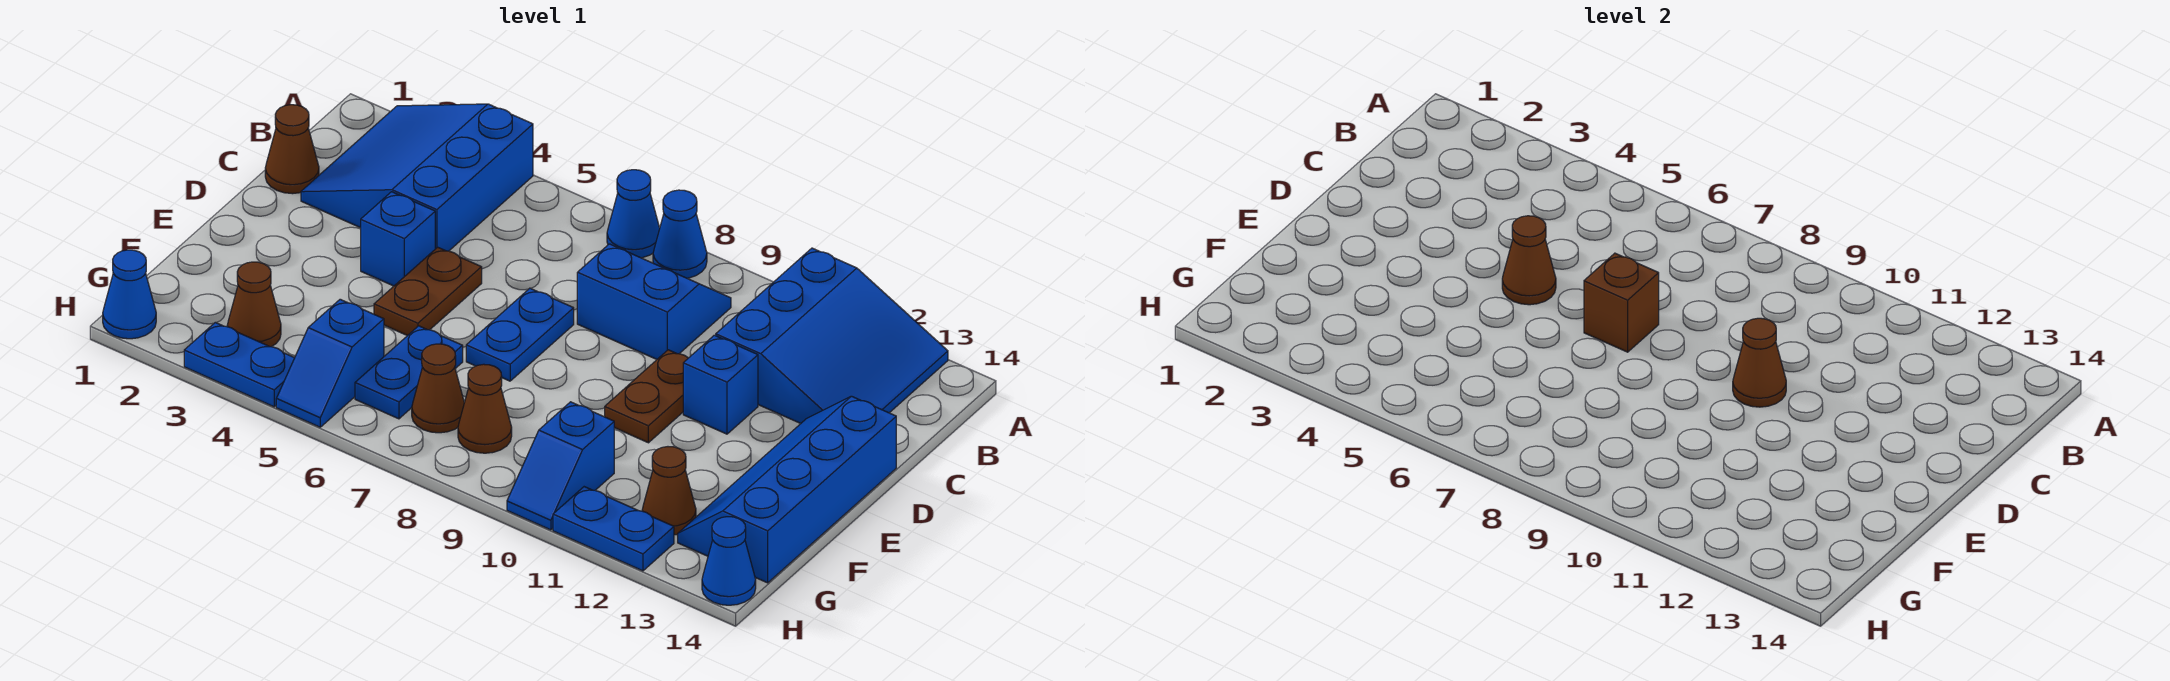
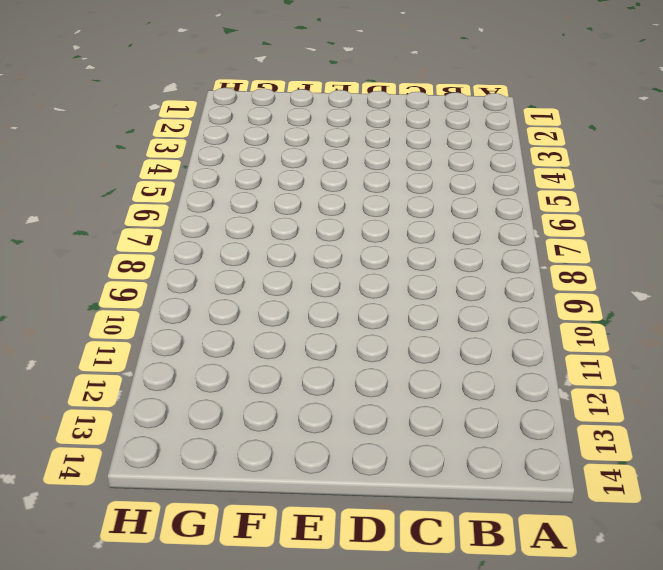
none -> blue slope A2:C4 level 1 top 4
none -> blue cone A7 level 1
none -> blue cone A8 level 1

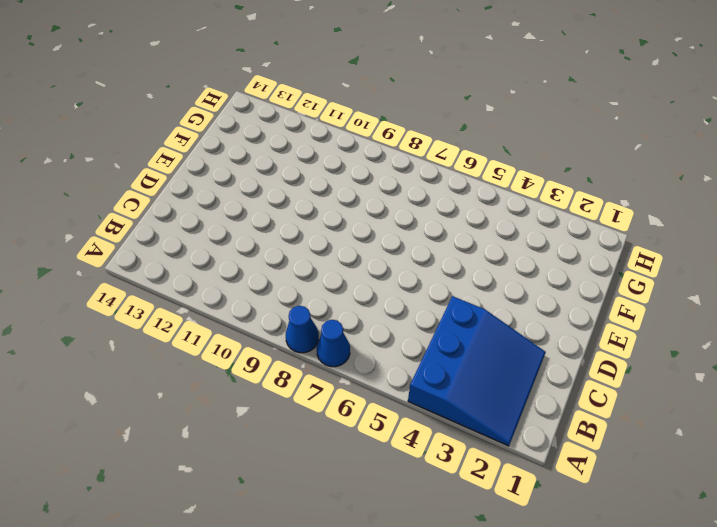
none -> blue slope A11:C13 level 1 top 11
none -> blue slope B8:C9 level 1 top C
none -> brown cone C1 level 1

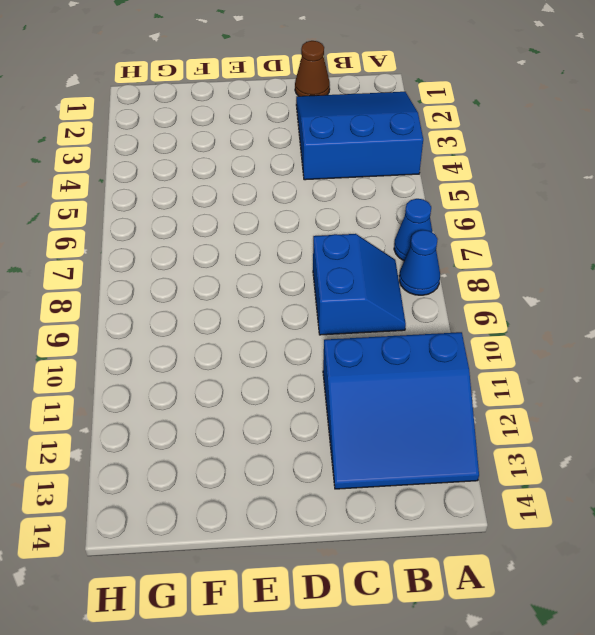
none -> blue brick D4 level 1
none -> brown plate D5:E5 level 1
none -> blue plate D7:E7 level 1

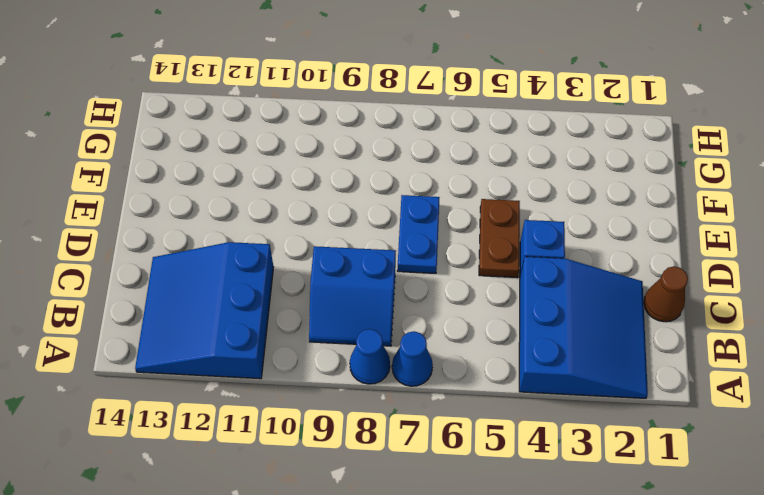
none -> brown plate D10:E10 level 1
none -> blue brick D11 level 1
none -> blue slope D13:G14 level 1 top 14

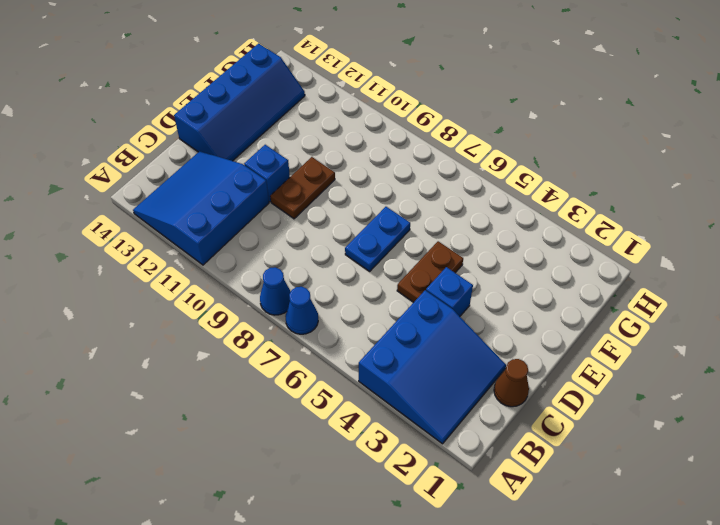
none -> blue slope B8:C9 level 1 top C
none -> blue plate F6:G6 level 1
none -> brown cone G3 level 1

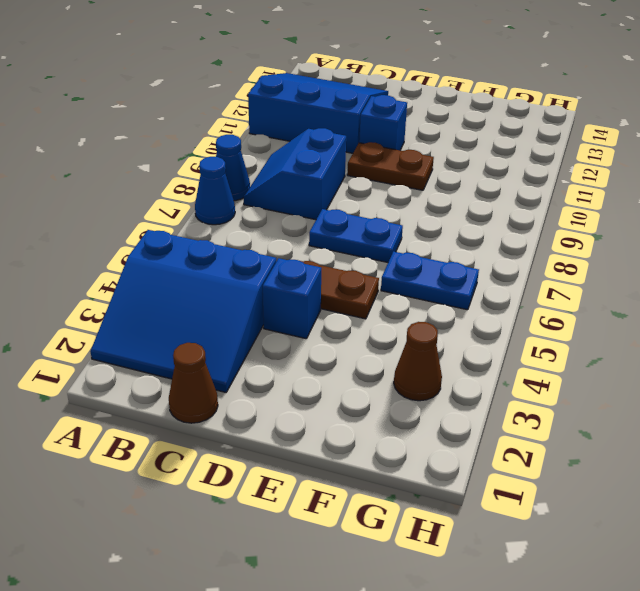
none -> blue slope D13:G14 level 1 top 14
none -> blue slope G5:H5 level 1 top G
none -> brown cone G7 level 1

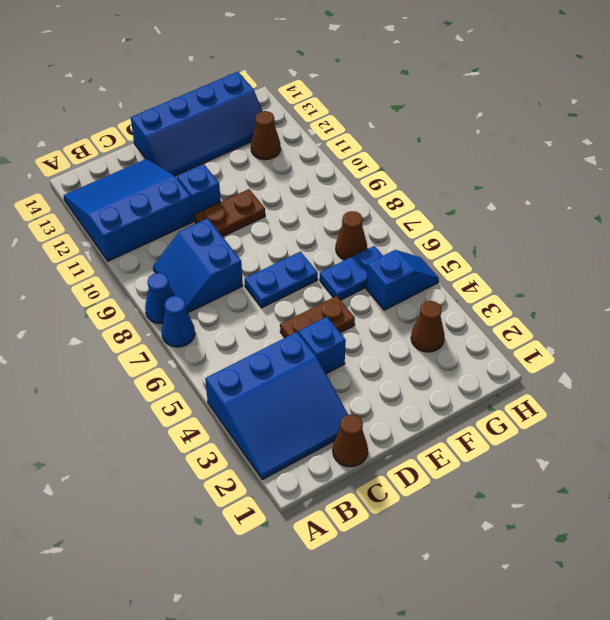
none -> brown cone G8 level 1
none -> blue slope G10:H10 level 1 top G
none -> blue cone H1 level 1

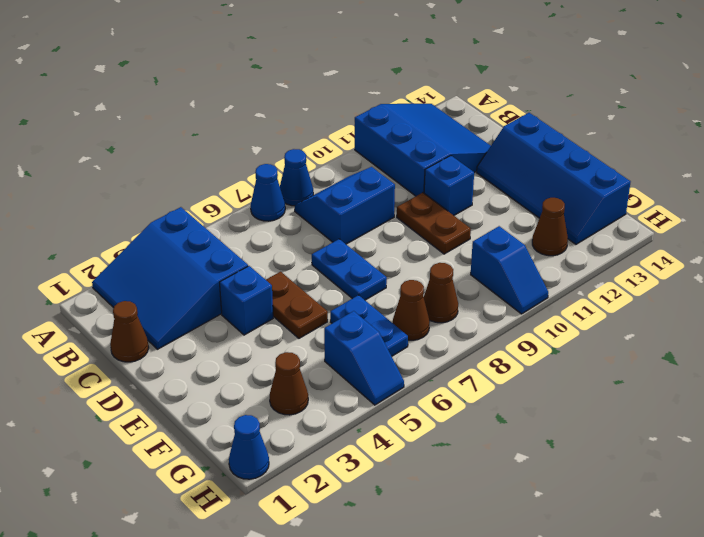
none -> blue plate H3:H4 level 1
none -> blue plate H11:H12 level 1
none -> blue cone H14 level 1

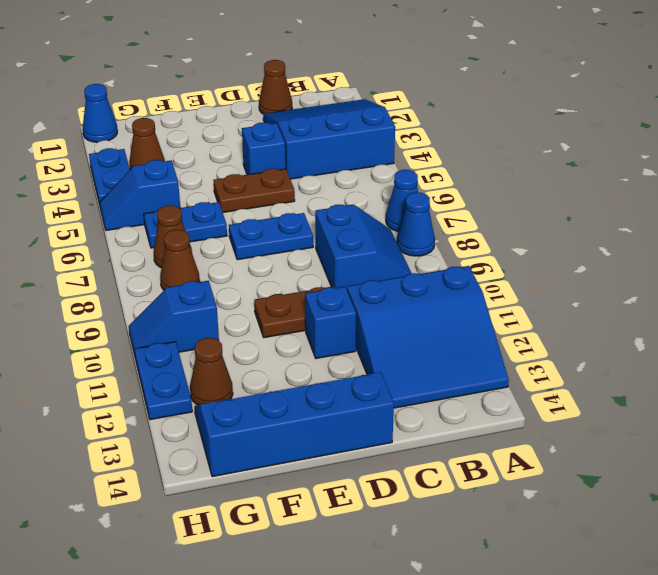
none -> blue cone H14 level 1
none -> brown cone D5 level 2
none -> brown brick D7 level 2

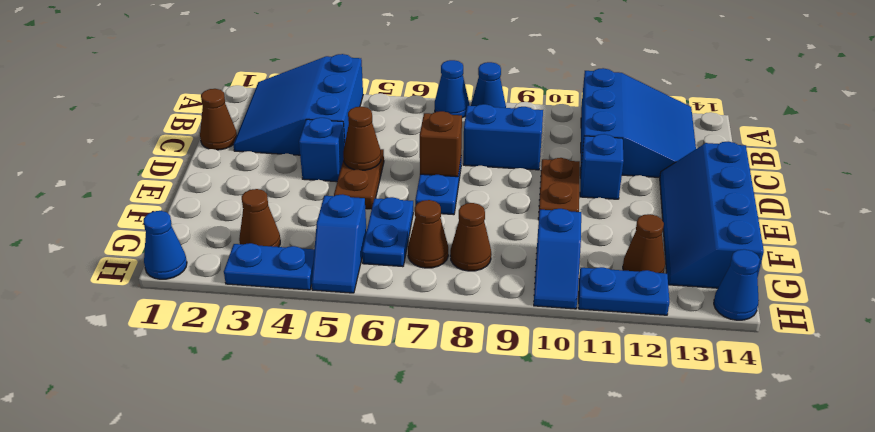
none -> brown cone D10 level 2

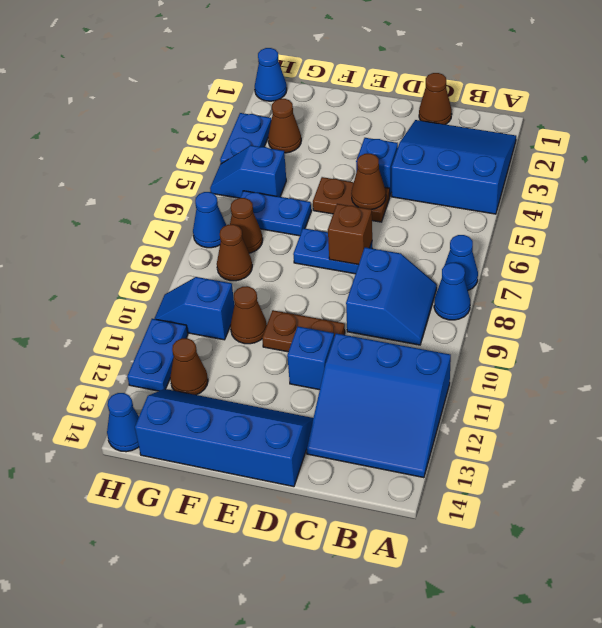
brown cone F10 level 1 -> brown cone D10 level 2
blue cone H7 level 1 -> none

